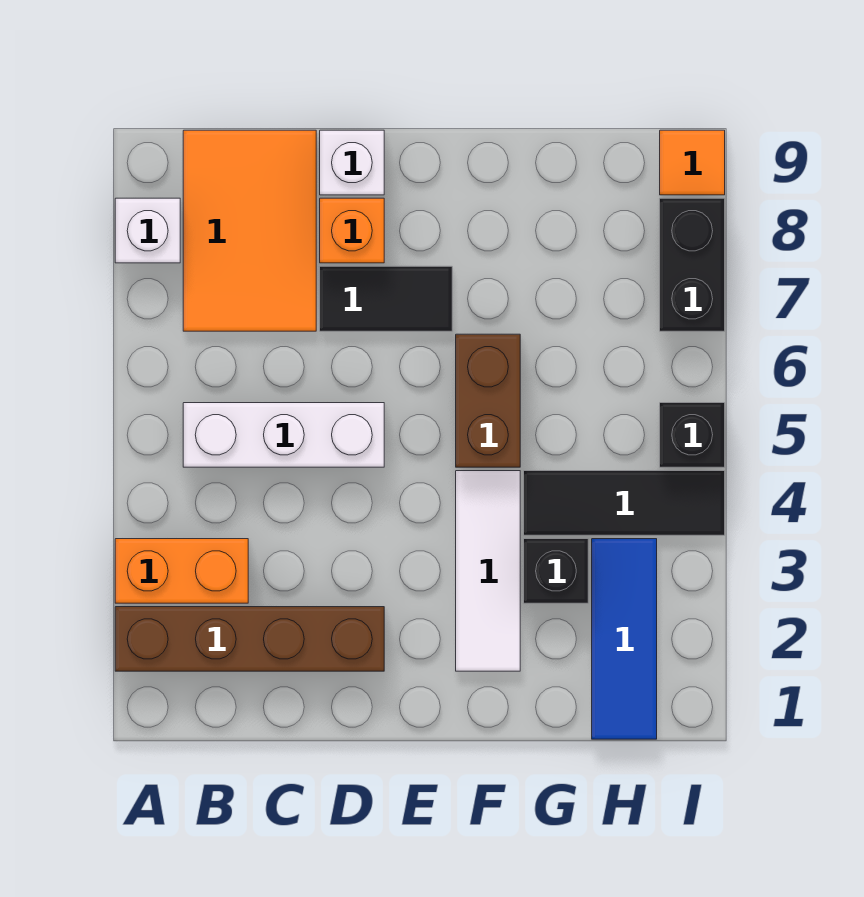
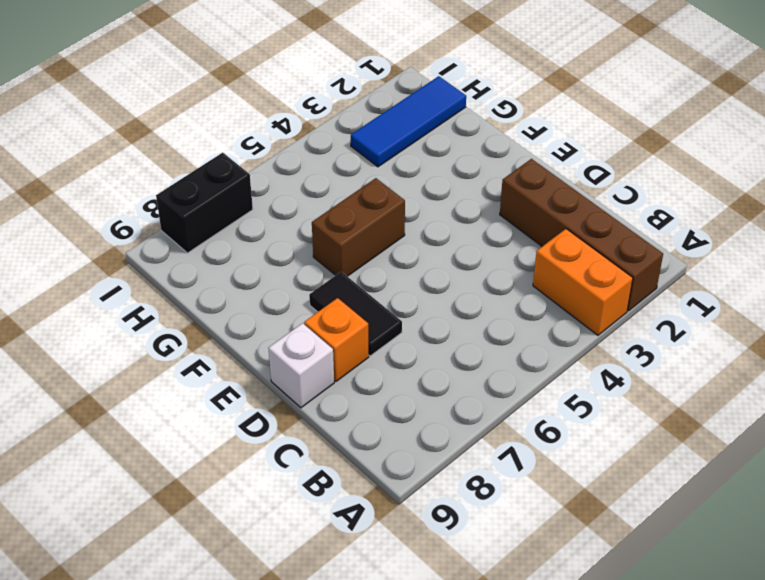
none -> white brick A8 level 1
none -> white brick B5:D5 level 1
none -> orange tile B7:C9 level 1

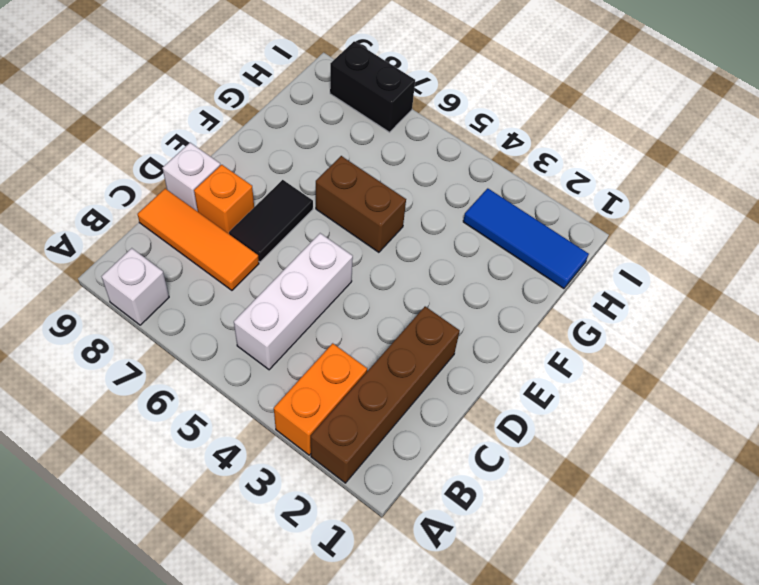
orange tile C7:C9 level 1 -> orange tile B7:C9 level 1
none -> white tile F2:F4 level 1
none -> black brick G3 level 1
none -> black tile G4:I4 level 1

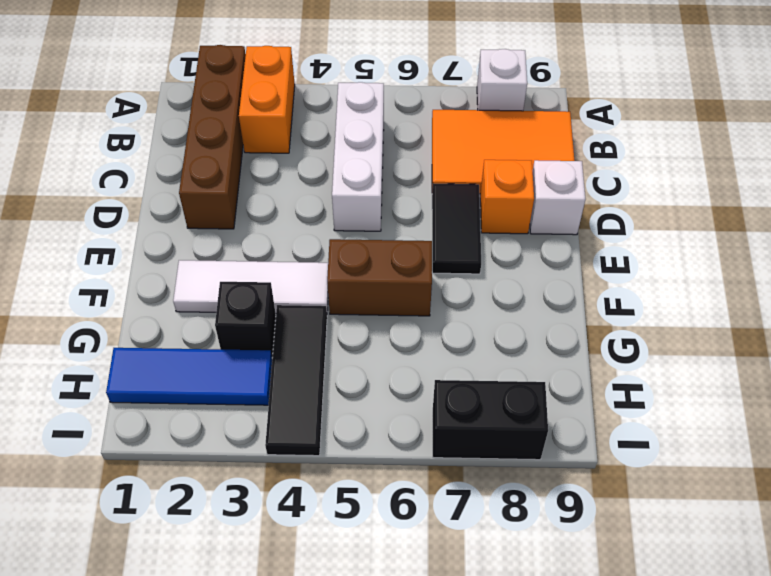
none -> black brick I5 level 1
none -> orange tile I9 level 1

